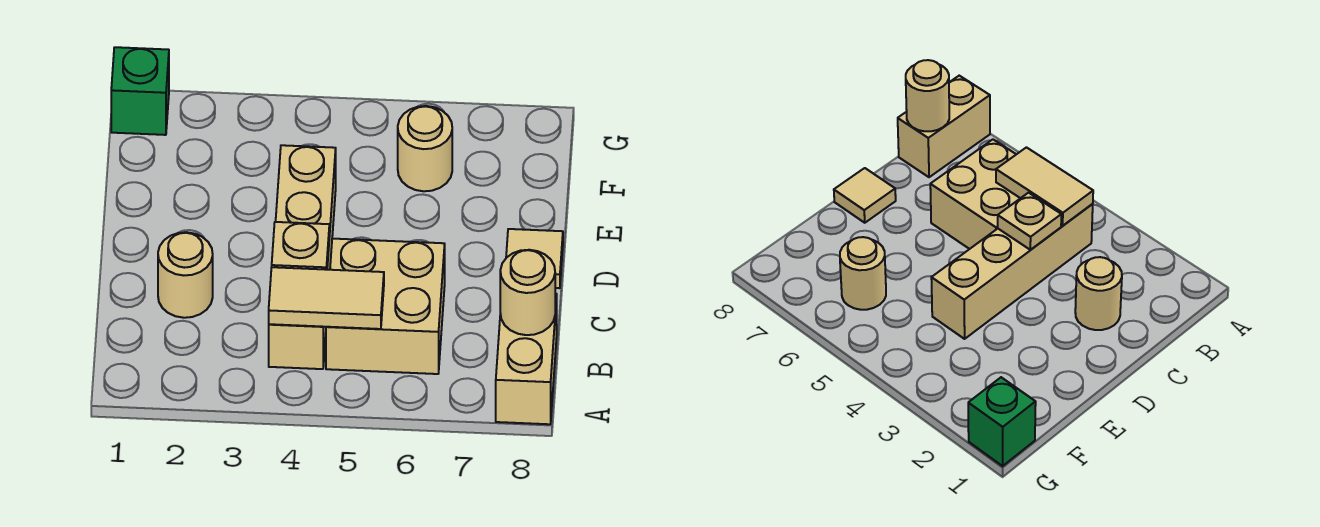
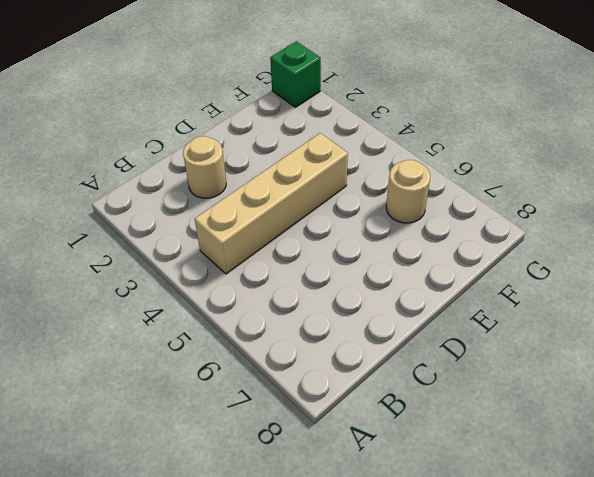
none -> tan brick A8:B8 level 1
none -> tan brick B5:C6 level 1

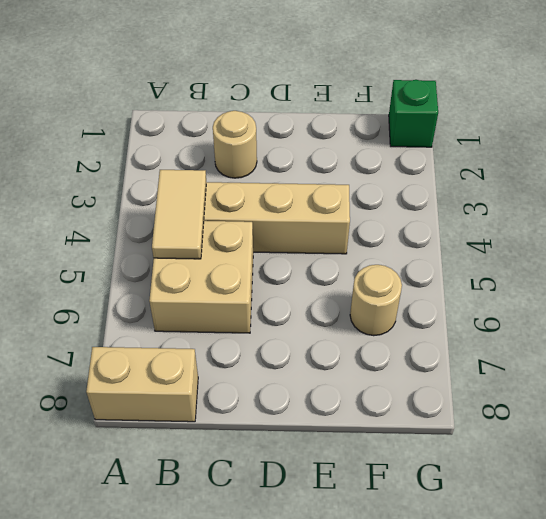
none -> tan tile D8 level 1
none -> tan round brick B8 level 2

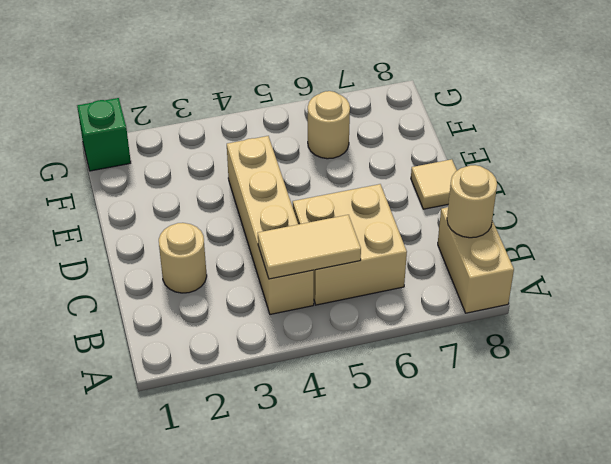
none -> tan plate C4 level 2

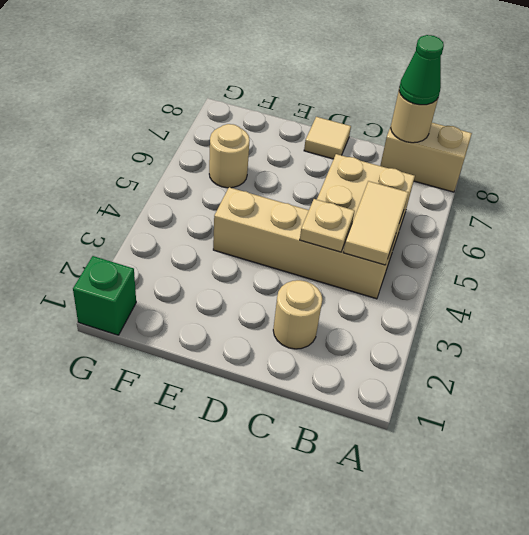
green cone B8 level 3 -> none

